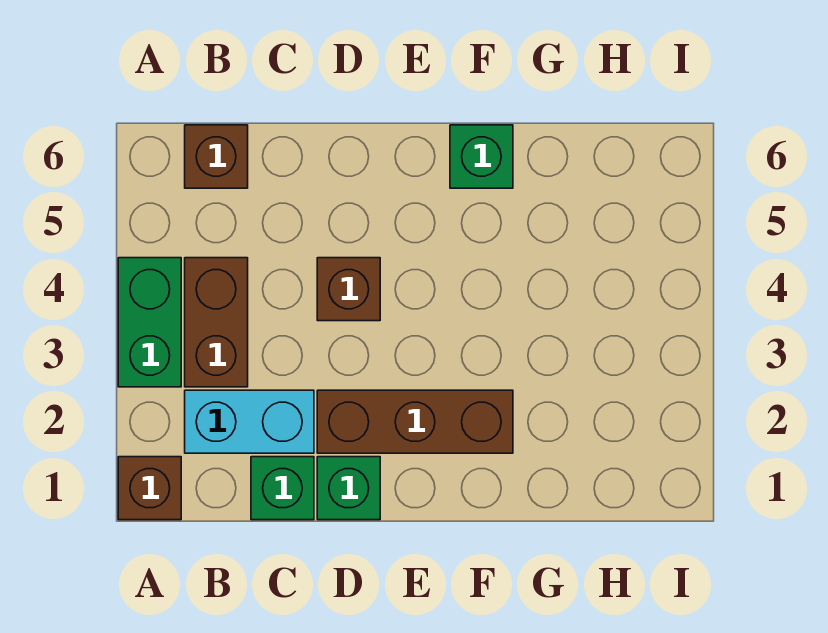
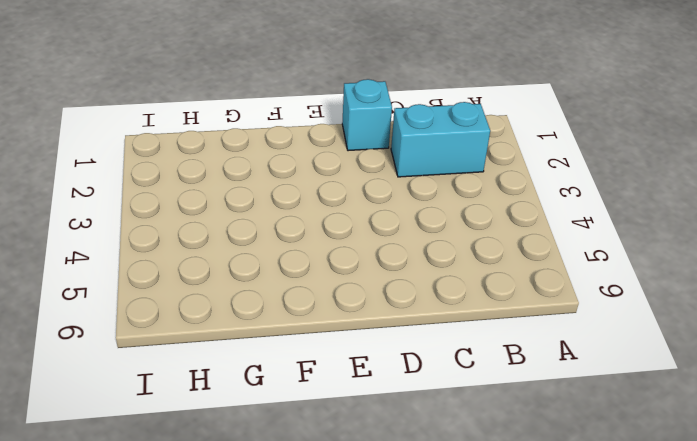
cyan brick D1 level 1 -> green brick D1 level 1
none -> brown brick A1 level 1
none -> green brick A3:A4 level 1

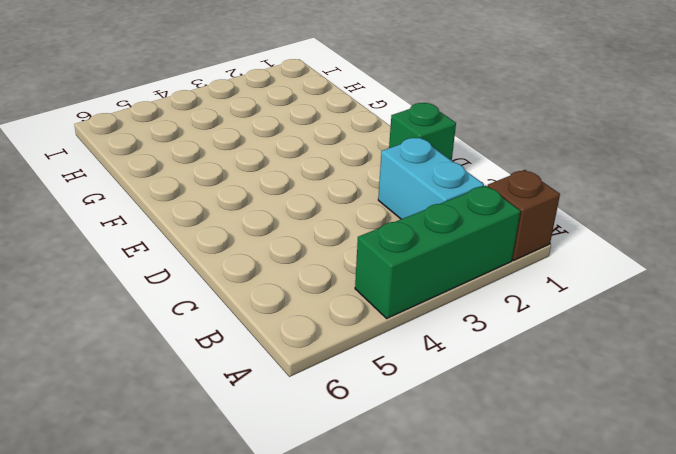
green brick A2:A4 level 1 -> green brick A3:A4 level 1
none -> brown brick B3:B4 level 1
none -> brown brick B6 level 1

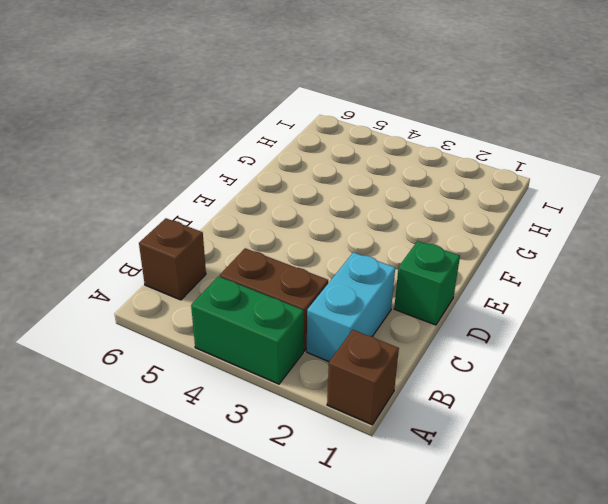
none -> green brick C1 level 1
none -> brown brick D2:F2 level 1

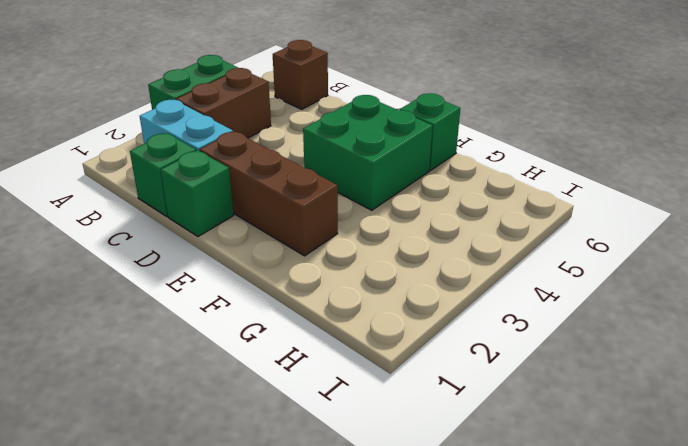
green brick E4:F5 level 1 -> none
none -> brown brick A1 level 1
none -> brown brick D4 level 1

